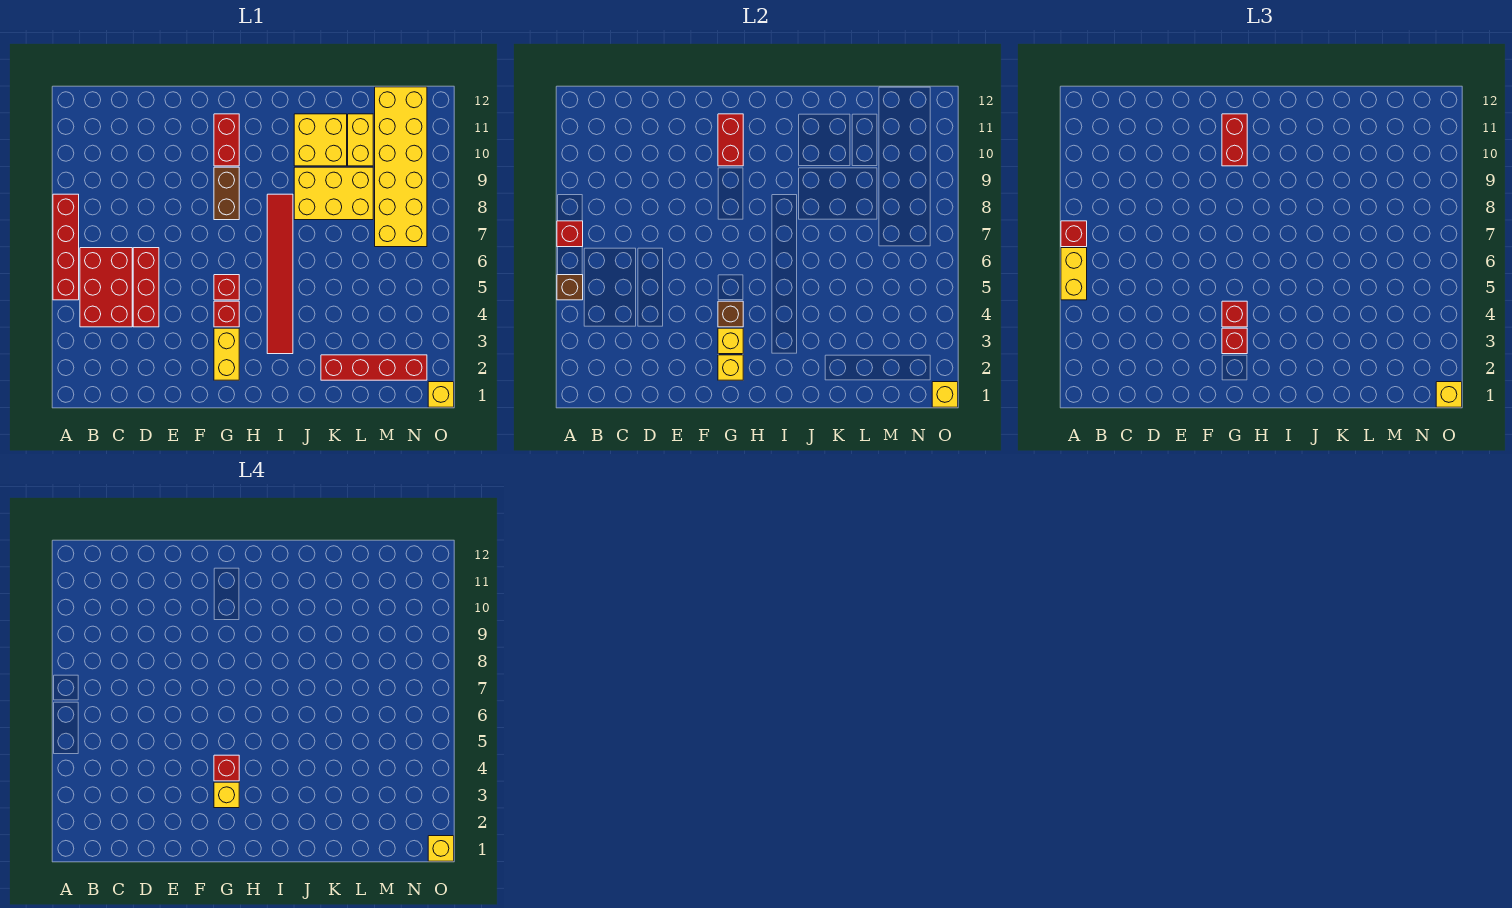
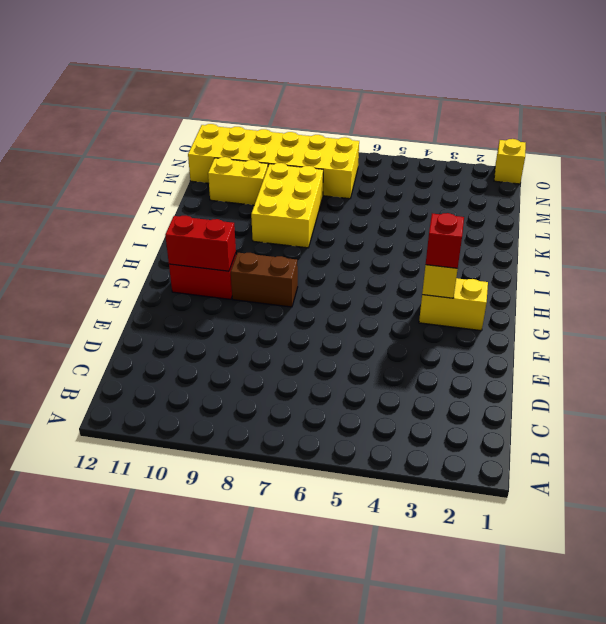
none -> red brick A5:A8 level 1
none -> red brick B4:C6 level 1
none -> red brick D4:D6 level 1
none -> red brick G4 level 1

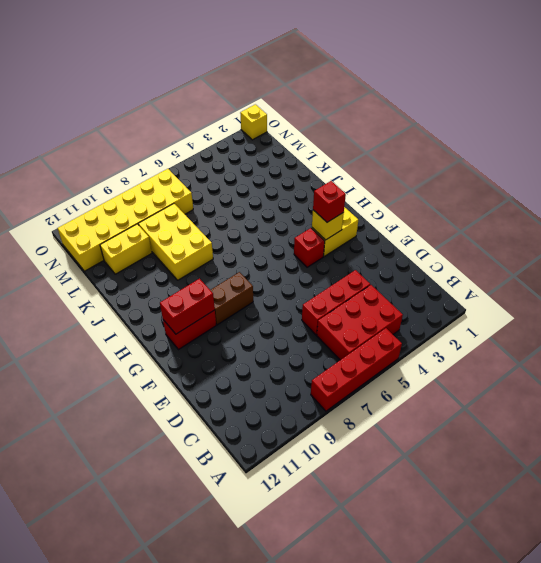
none -> red brick G5 level 1
none -> red tile I3:I8 level 1
none -> yellow brick J10:K11 level 1
none -> red brick K2:N2 level 1

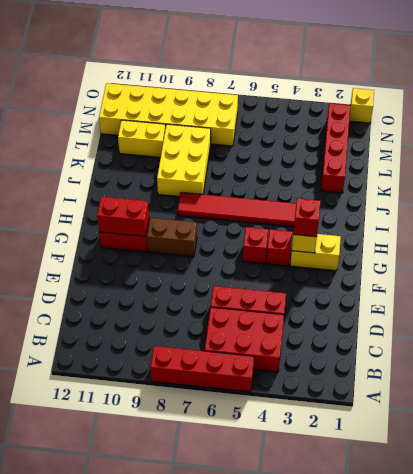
none -> yellow brick J10:K11 level 1
none -> brown brick A5 level 2
none -> red brick A7 level 2
none -> yellow brick G2 level 2

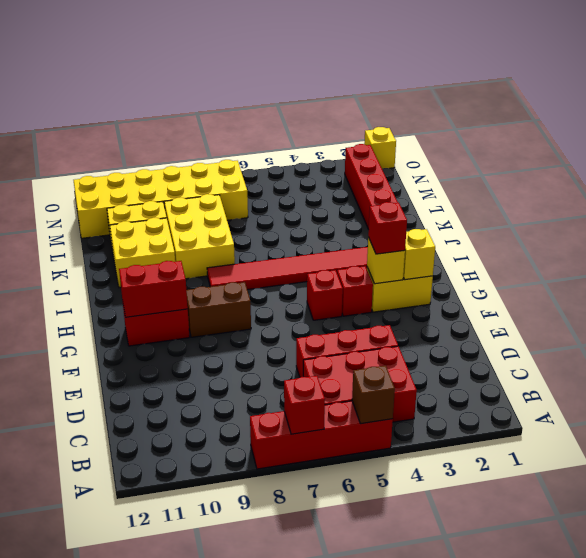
none -> brown brick G4 level 2
none -> yellow brick O1 level 2
none -> yellow brick A5:A6 level 3
none -> red brick A7 level 3

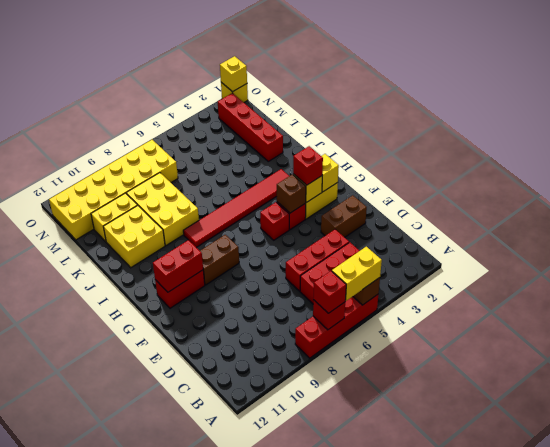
brown brick E2:E3 level 1 -> none
none -> red brick G4 level 3
none -> red brick G10:G11 level 3
none -> yellow brick O1 level 3
none -> yellow brick G3 level 4

